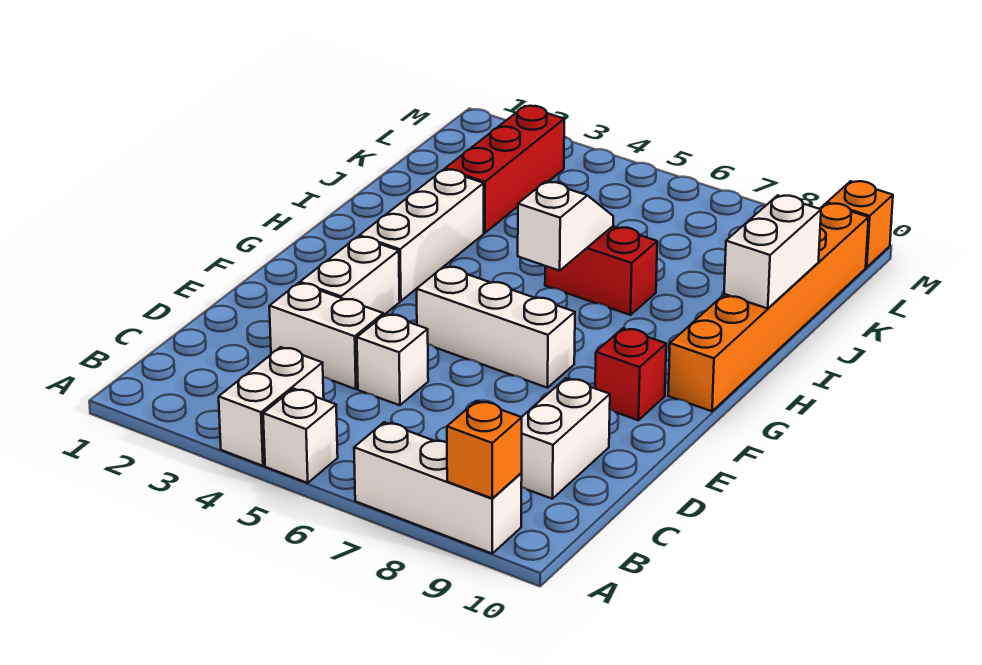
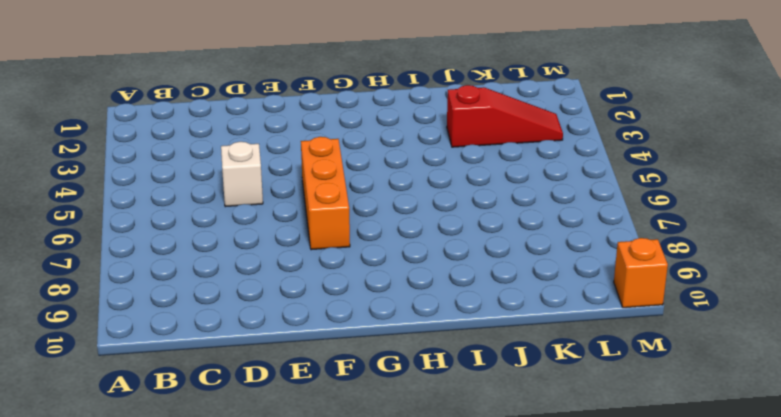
orange brick F5:F7 level 1 -> white brick F5:F7 level 1
red slope J3:L3 level 1 top J -> red brick J3:L3 level 1
none -> white brick A4:B4 level 1
none -> white brick A5 level 1
none -> white brick A7:A9 level 1

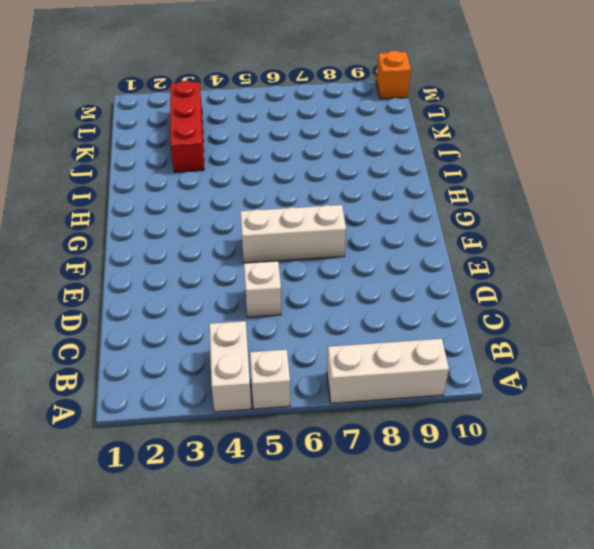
none -> white brick C9:D9 level 1
none -> white brick D3:D4 level 1
none -> white brick E3:F3 level 1

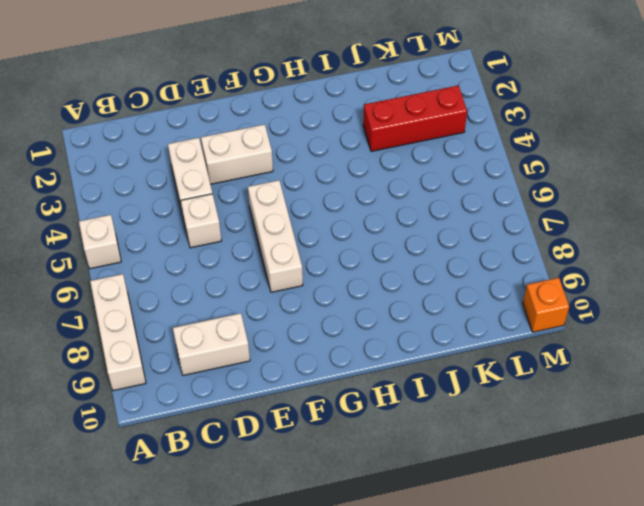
none -> white brick A4:B4 level 1
none -> red brick F9 level 1
none -> white brick G3:I3 level 1

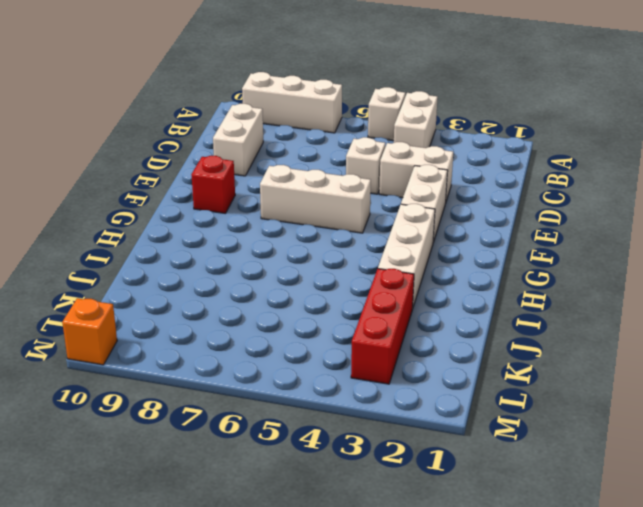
none -> orange brick G10:L10 level 1
none -> red brick I6:I7 level 1
none -> orange brick A9 level 2

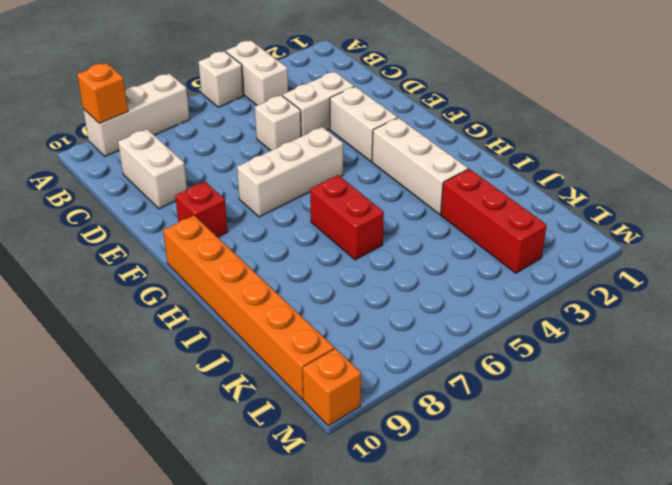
red brick H6:I6 level 1 -> red brick I6:I7 level 1
none -> white slope H6:I6 level 2 top H
none -> white brick I10:J10 level 2

